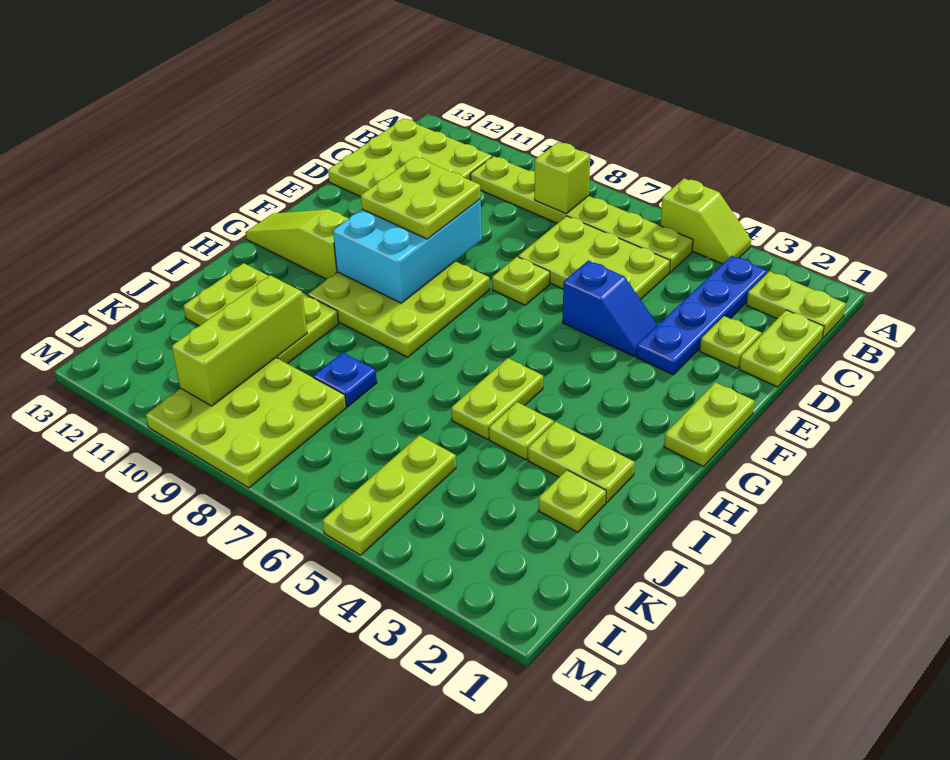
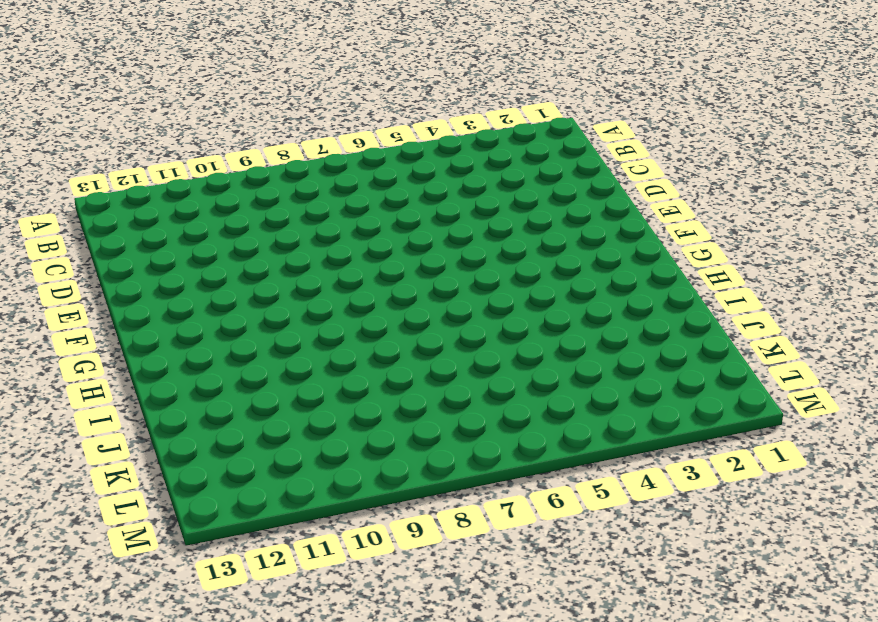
none -> lime slope A4:A5 level 1 top 5
none -> lime plate B1:B2 level 1
none -> blue plate B3:E3 level 1

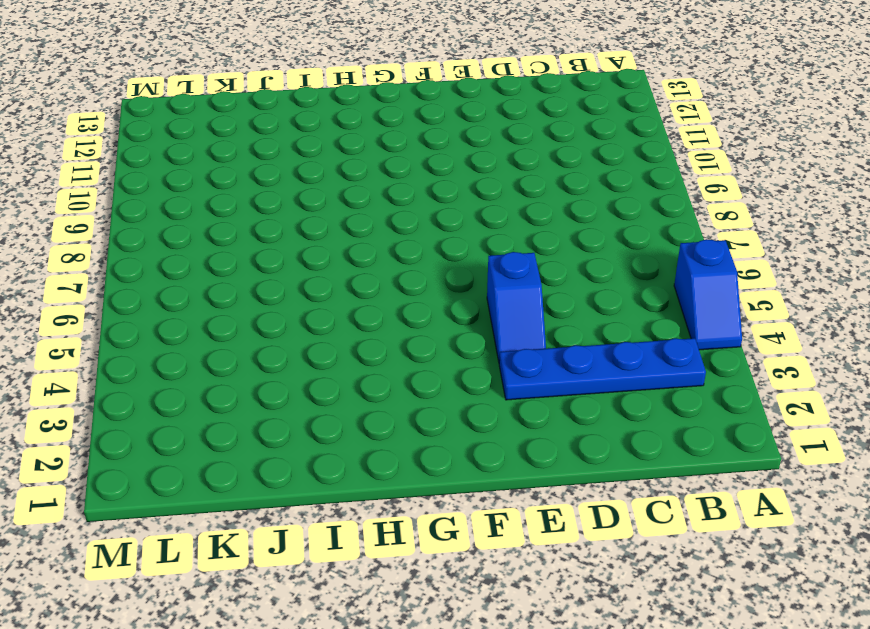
blue slope A4:A5 level 1 top 5 -> lime slope A4:A5 level 1 top 5
none -> lime plate B1:B2 level 1
none -> lime plate B5:B10 level 1
none -> lime plate B11:D13 level 1

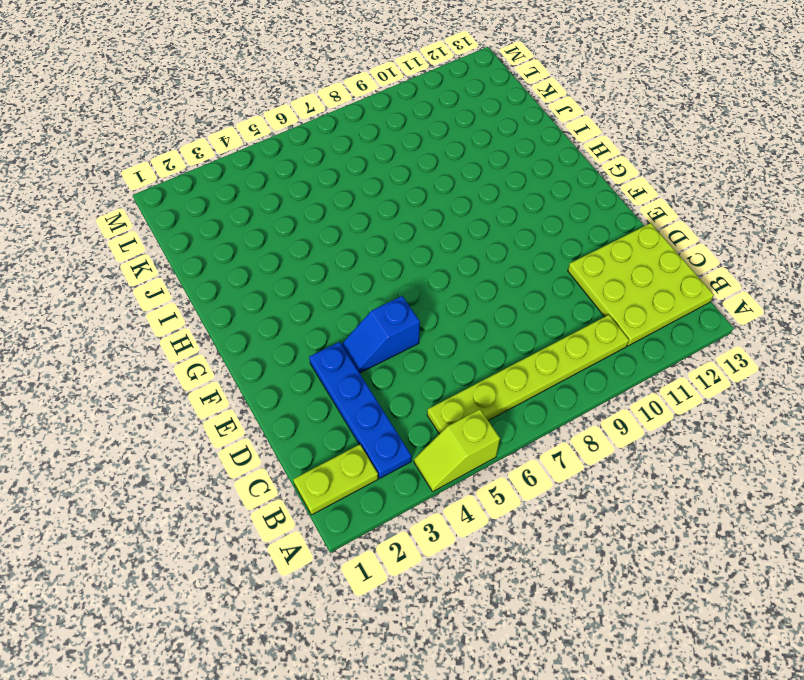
none -> lime plate C1:D1 level 1
none -> lime plate C5:D7 level 1
none -> lime plate D2 level 1

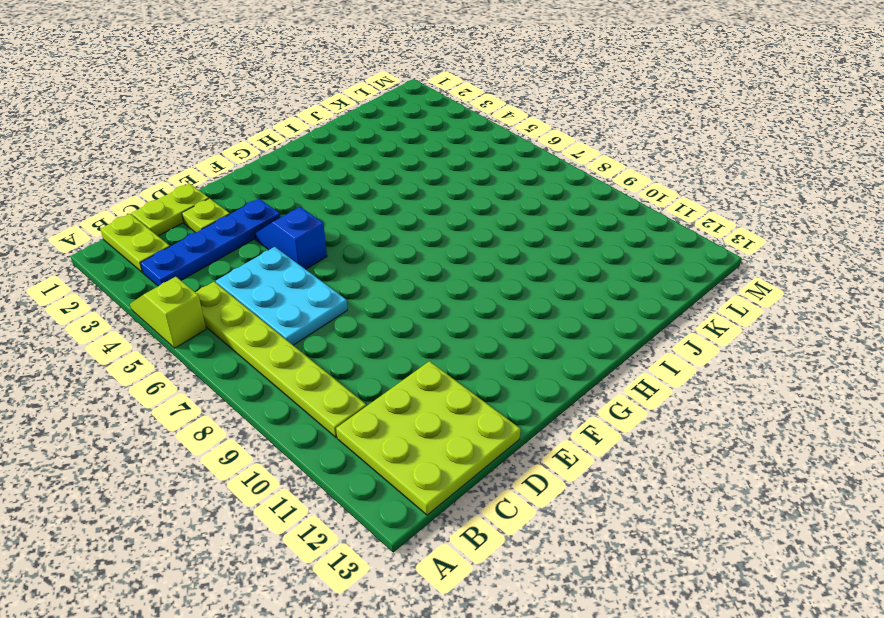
cyan plate C5:D7 level 1 -> lime plate C5:D7 level 1
none -> lime plate E7 level 1
none -> lime plate F1:G1 level 1
none -> lime plate F8:H10 level 1

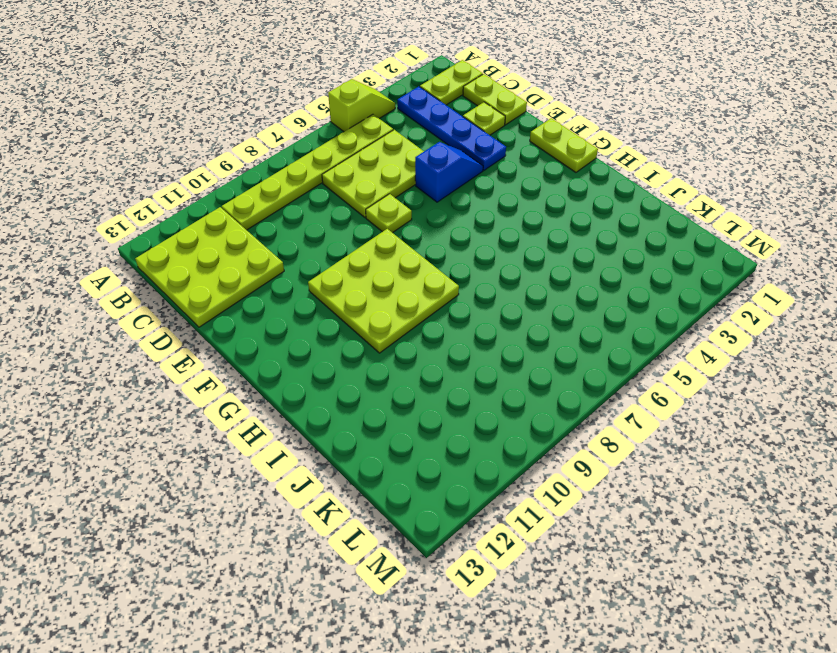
none -> lime slope G11:G13 level 1 top 11
none -> lime plate H5:I5 level 1
none -> lime plate I2:I3 level 1

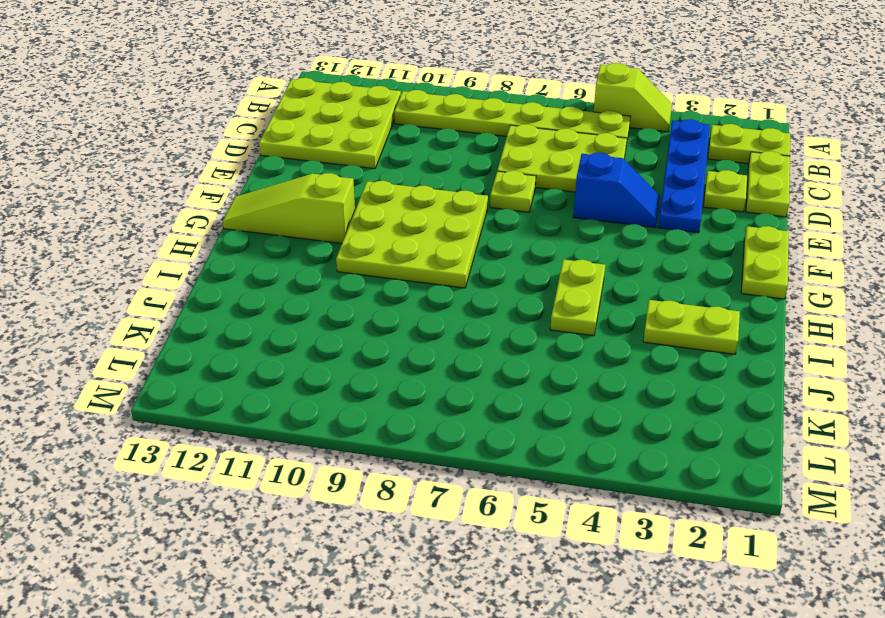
none -> lime plate I4 level 1
none -> lime plate I10:J12 level 1
none -> lime plate J2 level 1

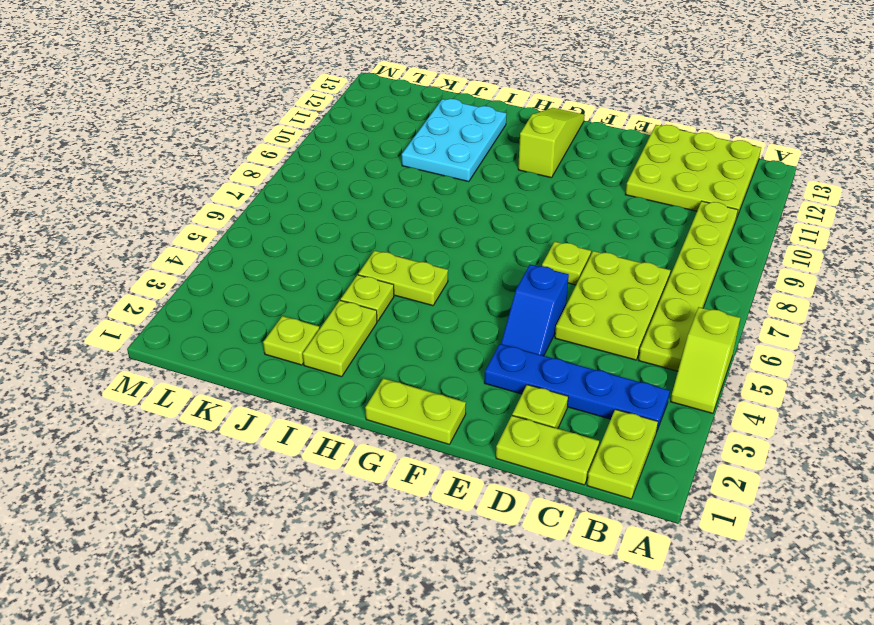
cyan plate I10:J12 level 1 -> lime plate I10:J12 level 1
none -> lime plate F8:H10 level 1
none -> blue plate J8 level 1
none -> lime plate K5:M5 level 1

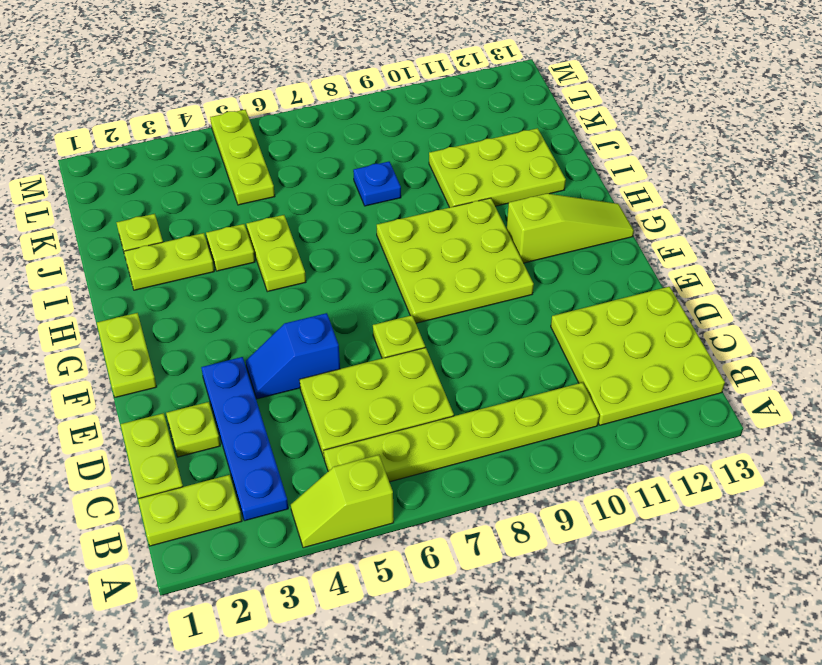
none -> lime plate K8:M10 level 1
none -> lime brick B8 level 2
none -> cyan brick E9:G10 level 2

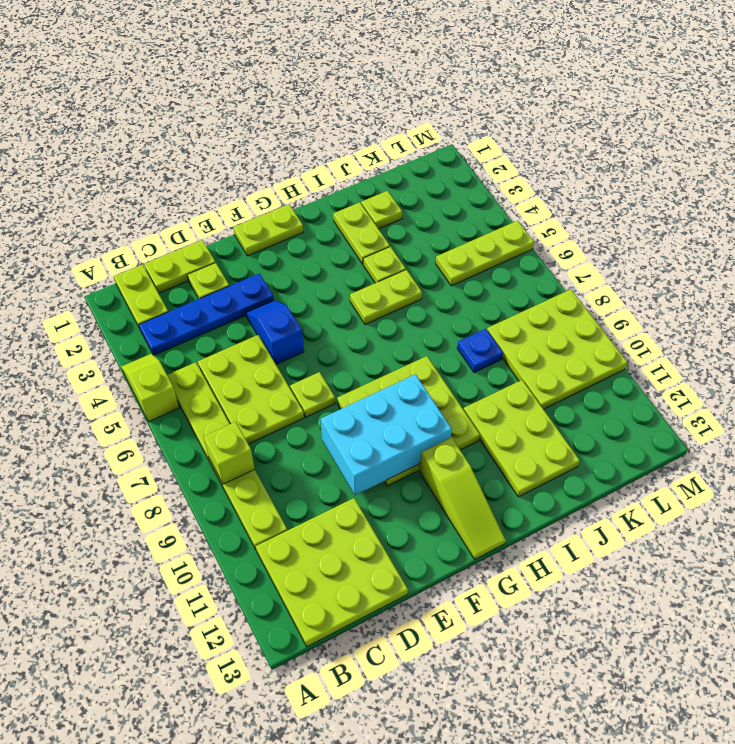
none -> lime brick J10:L10 level 2
none -> lime plate E9:F10 level 3

